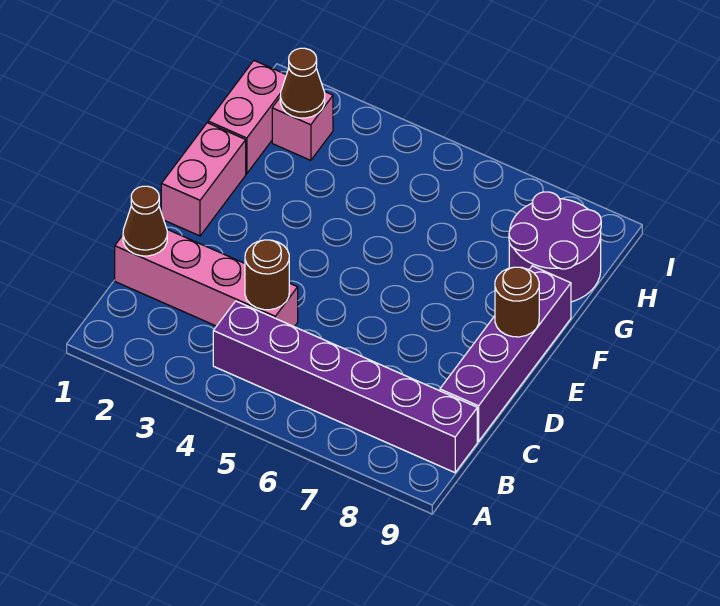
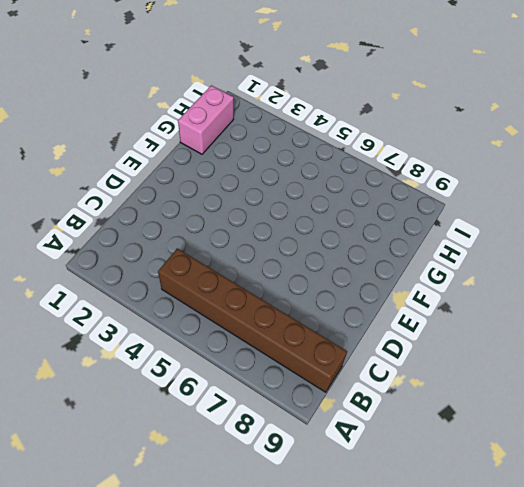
brown brick B4:B9 level 1 -> purple brick B4:B9 level 1
none -> pink brick C1:C4 level 1
none -> purple brick C9:F9 level 1

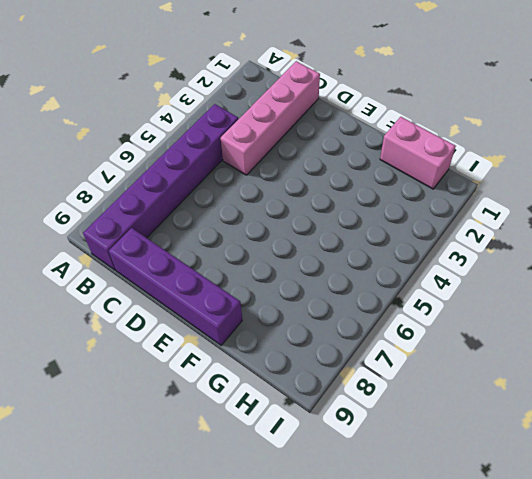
none -> pink brick E1:F1 level 1
none -> purple round brick G8:H9 level 1

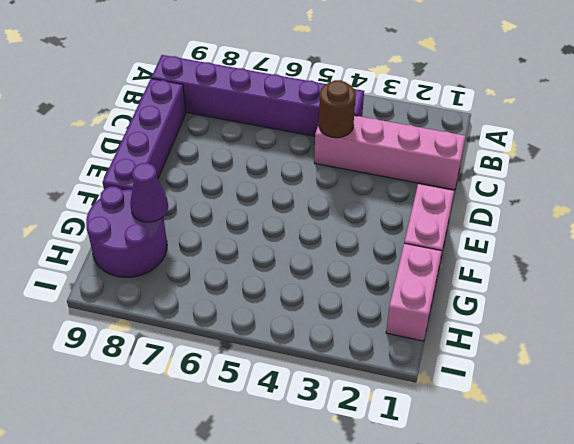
purple cone G8 level 2 -> none
none -> pink brick H2 level 1
none -> brown cone C1 level 2

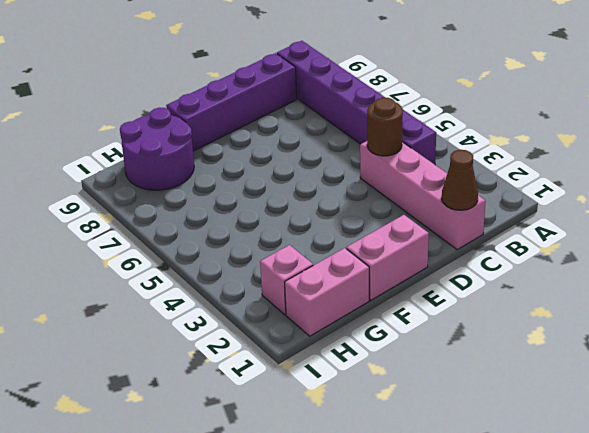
none -> brown round brick E9 level 2
none -> brown cone H2 level 2

